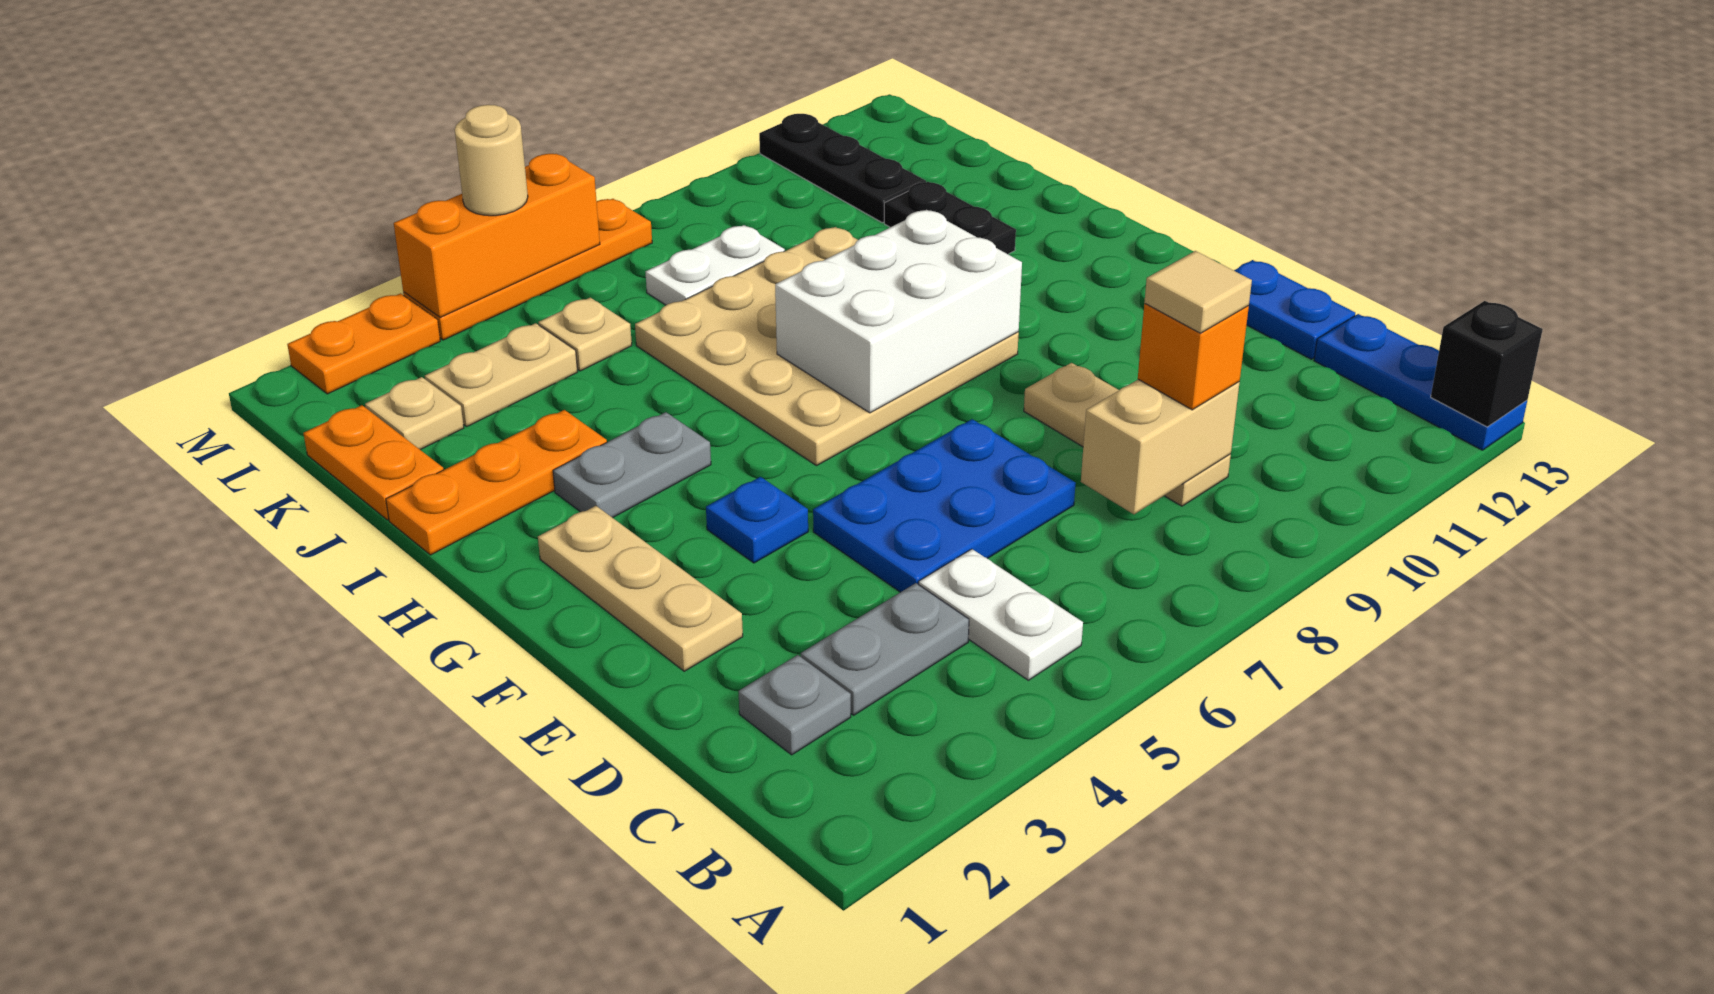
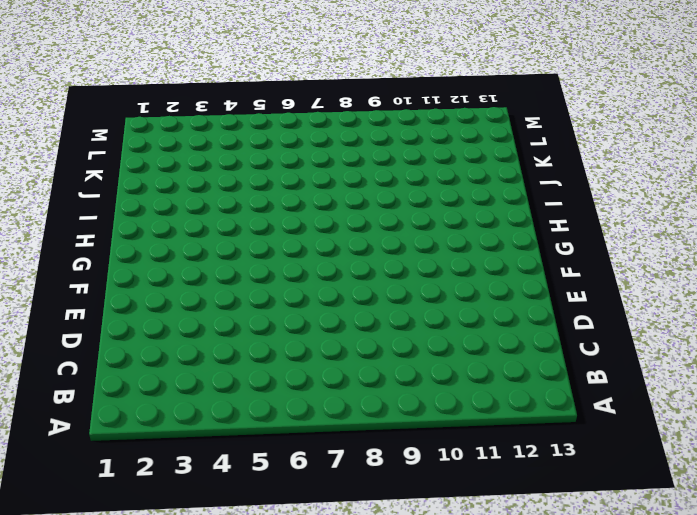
none -> blue plate A13:C13 level 1
none -> white plate B5:C5 level 1
none -> grey plate C2 level 1

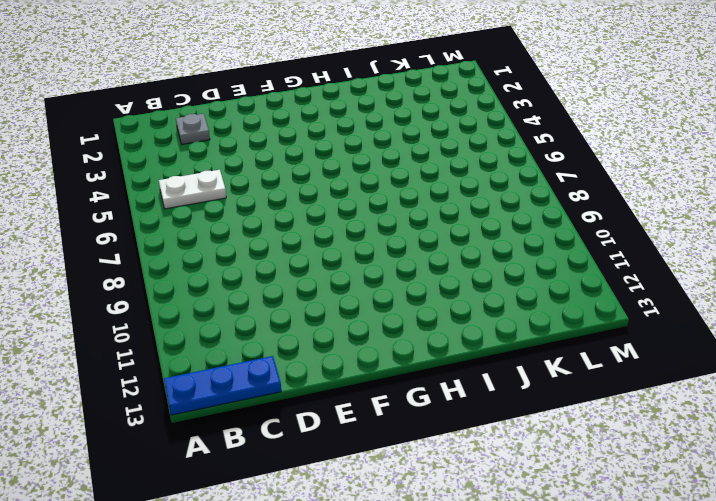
none -> grey plate C3:C4 level 1
none -> tan plate C9:E9 level 1
none -> blue plate D5:E7 level 1

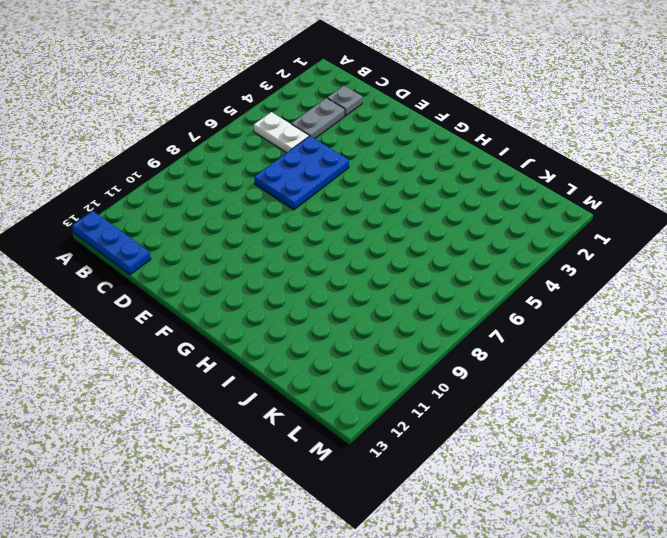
none -> tan plate C9:E9 level 1
none -> blue plate D13:E13 level 1
none -> tan plate E2:G2 level 1

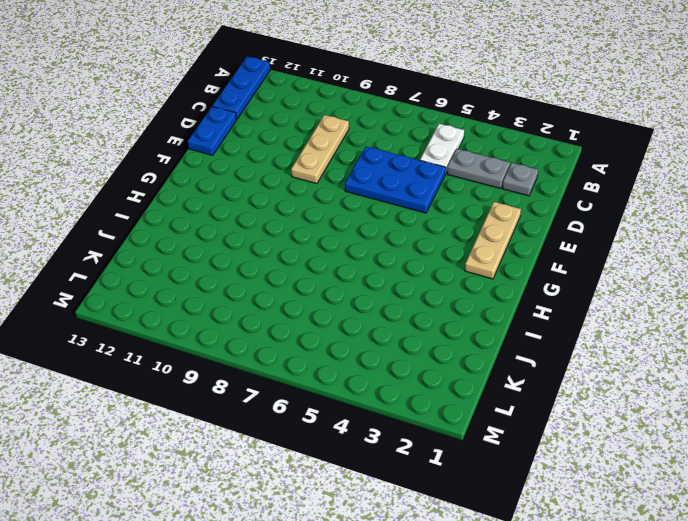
none -> blue plate F4 level 1
none -> tan plate G6:J9 level 1
none -> grey plate H3:H4 level 1

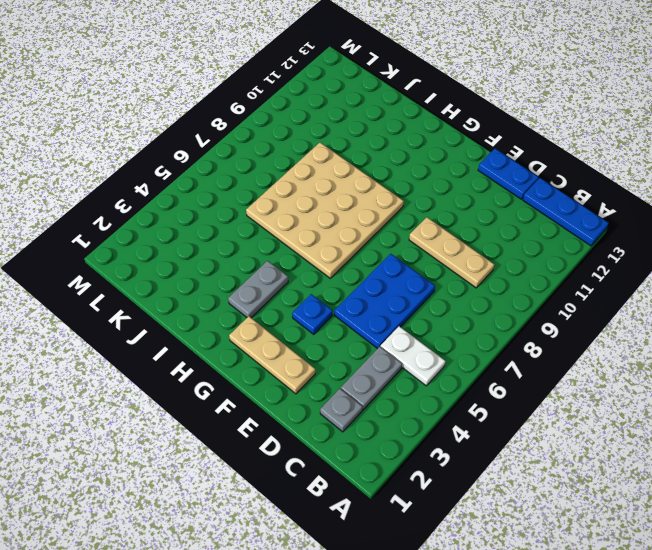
none -> orange plate I1:I3 level 1
none -> black plate I11:J11 level 1
none -> orange plate J1:K1 level 1

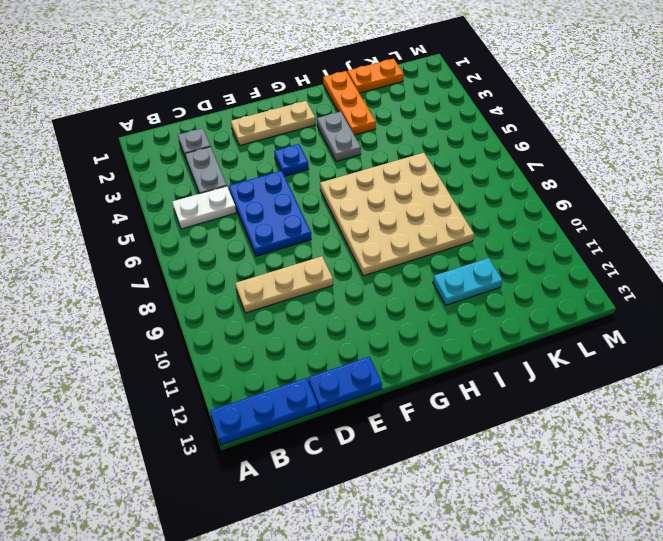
cyan plate I11:J11 level 1 -> black plate I11:J11 level 1
none -> tan plate K2 level 1
none -> tan plate K3:K4 level 1
none -> tan plate K5 level 1

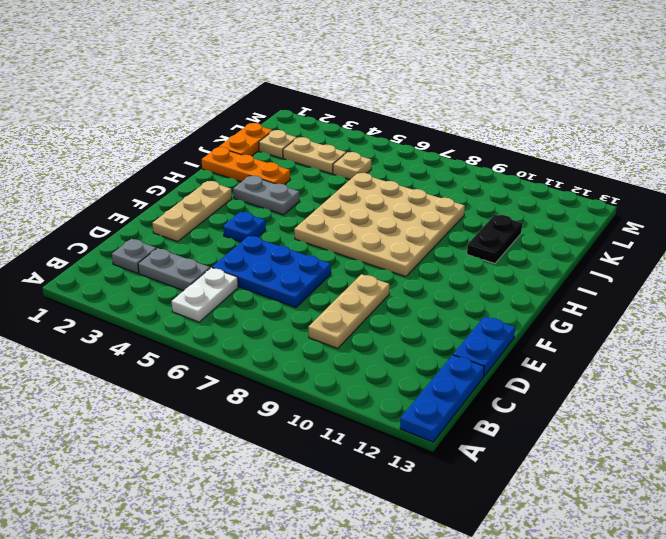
none -> white plate K7:K8 level 1
none -> black plate K11:M11 level 1
none -> orange plate M2:M3 level 1

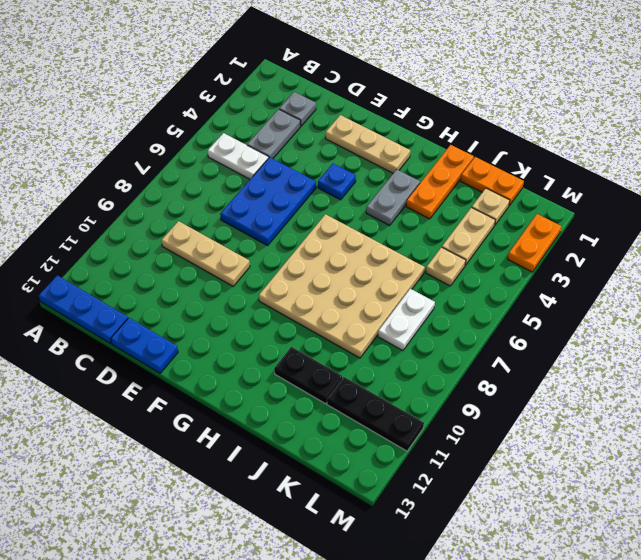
none -> orange plate M4:M7 level 1
none -> black brick A13 level 2
none -> tan brick C8:C9 level 2

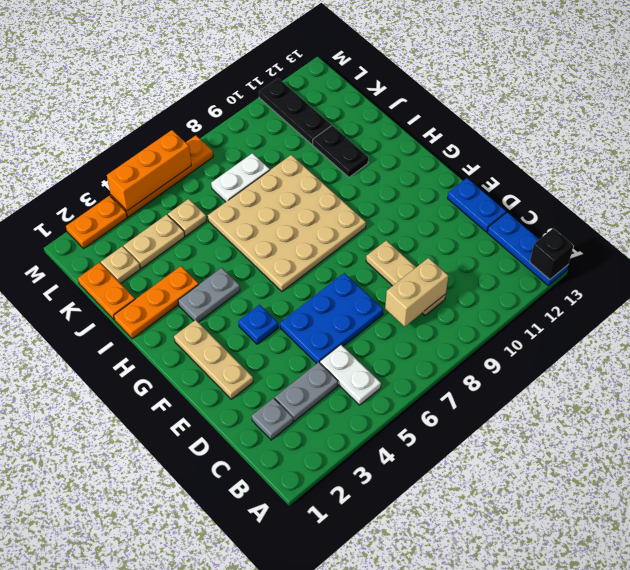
none -> white brick G7:H9 level 2
none -> orange brick C9 level 3
none -> tan round brick M5 level 3

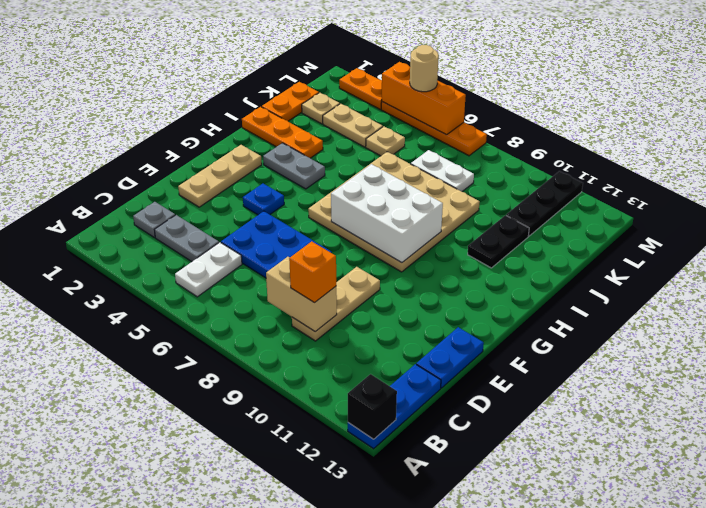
none -> tan tile C9 level 4

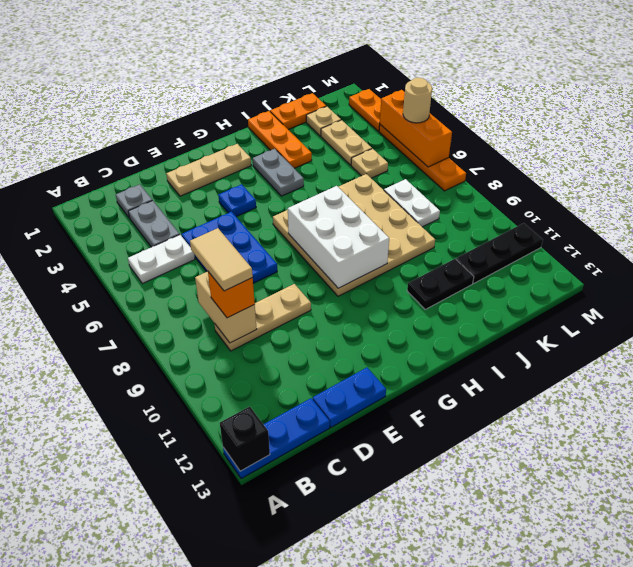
tan tile C8:C9 level 4 -> tan tile C9 level 4

